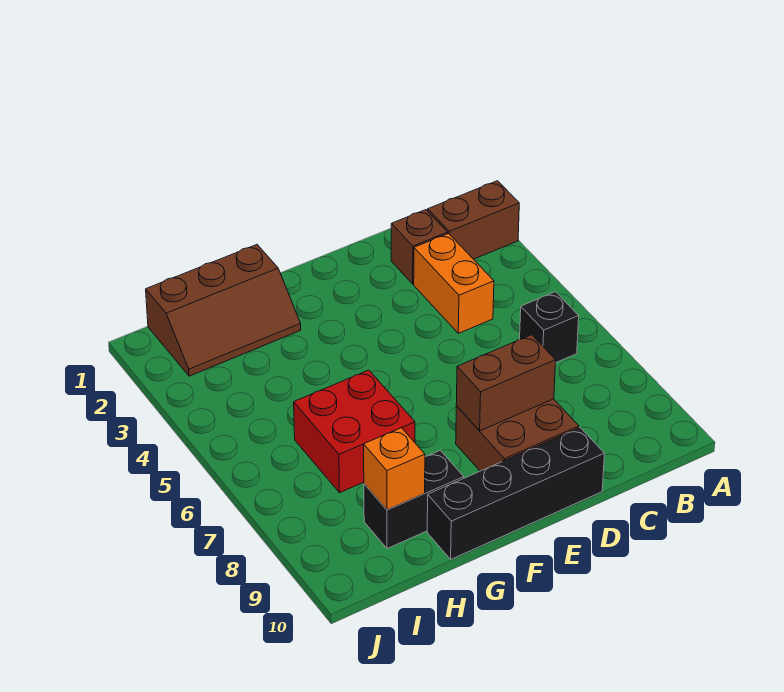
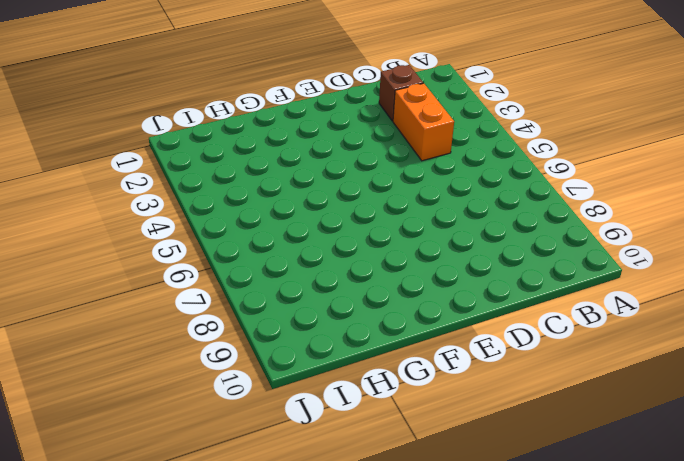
none -> brown brick A2:B2 level 1
none -> black brick B6 level 1

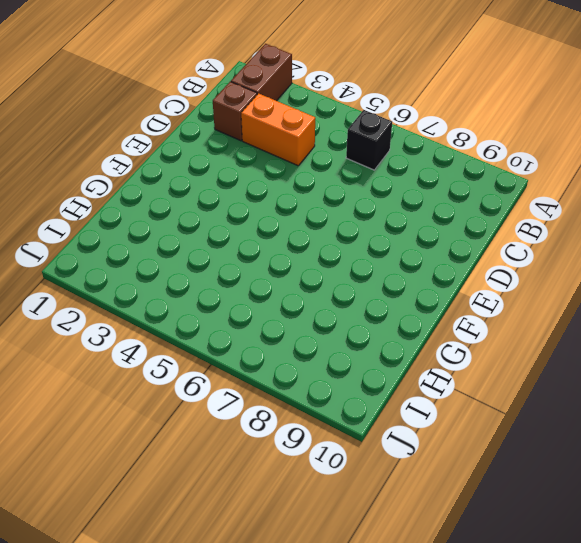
none -> brown brick D8:E9 level 1
none -> black brick D10:G10 level 1

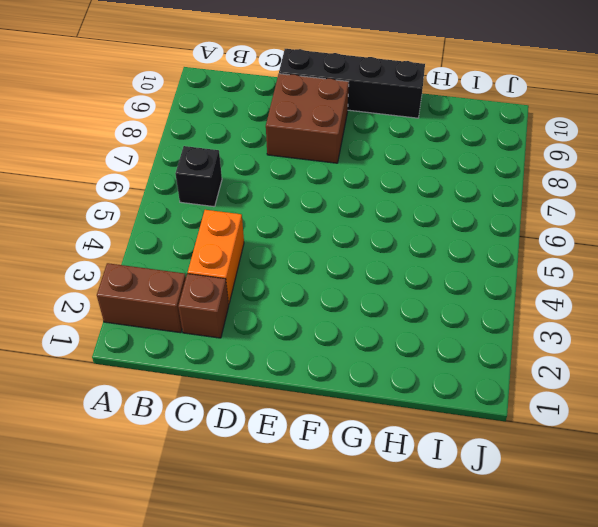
none -> brown slope G1:I2 level 1 top 1
none -> red brick G6:H7 level 1

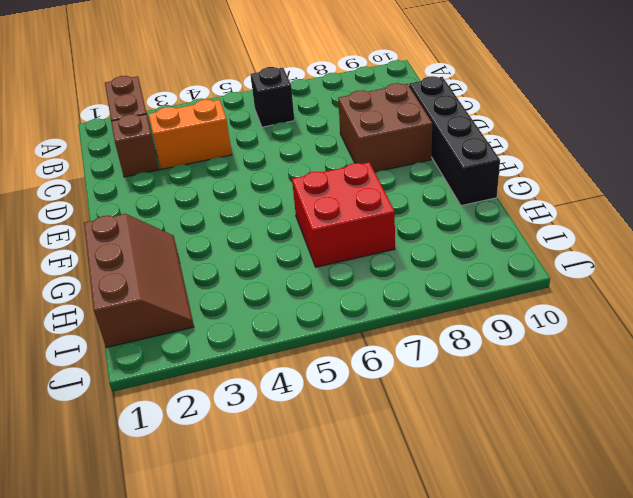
none -> black brick G9:H9 level 1
none -> brown brick D8:E8 level 2

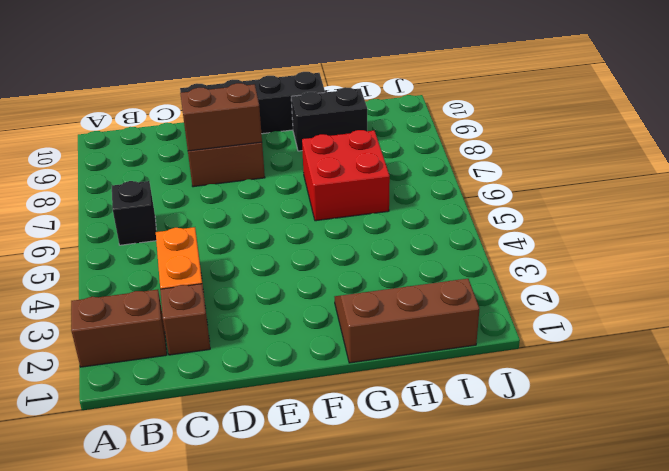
none -> orange brick H9 level 2

